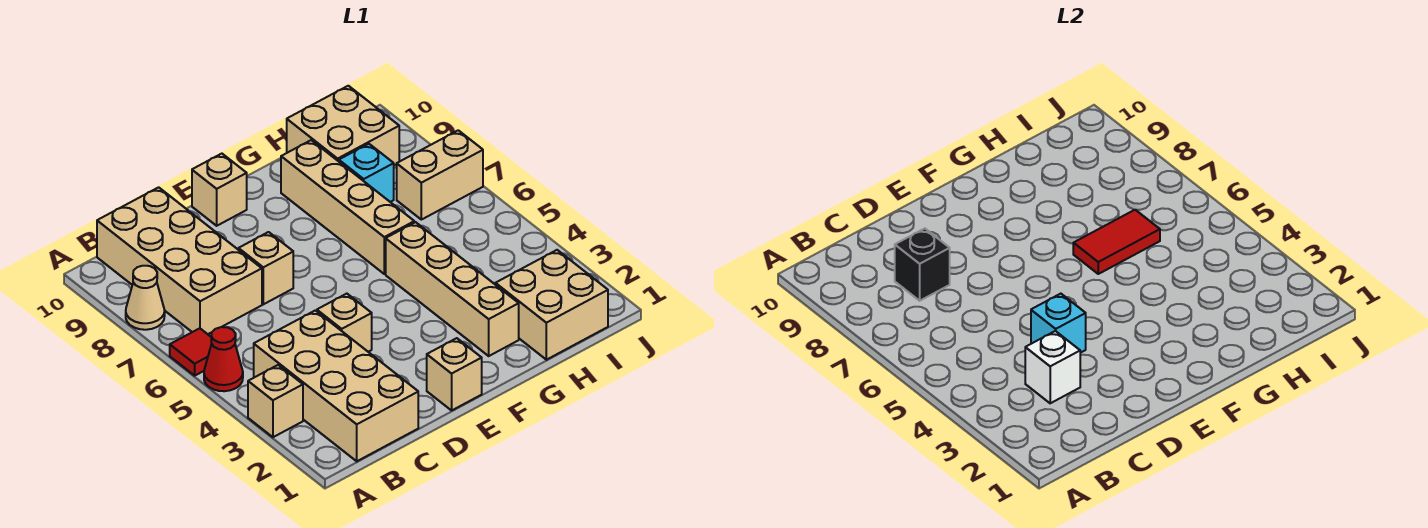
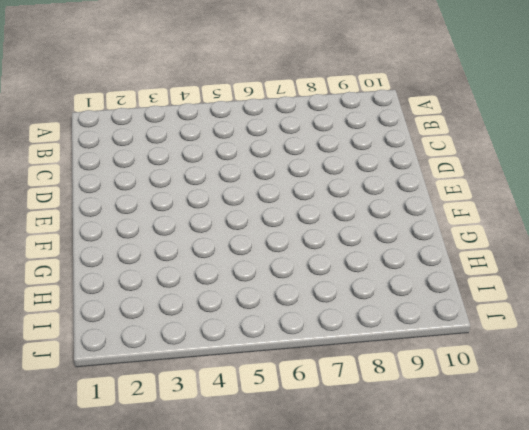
none -> tan brick A3 level 1
none -> red cone A5 level 1
none -> red tile A6 level 1

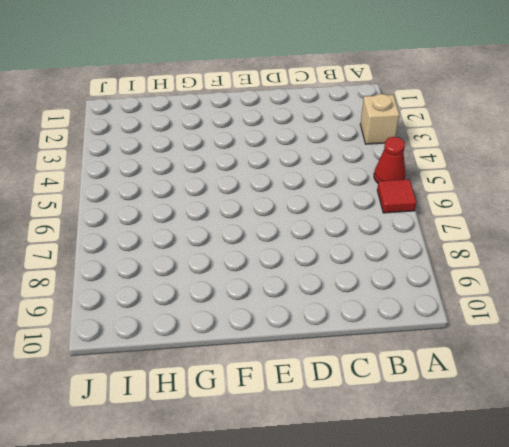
none -> tan cone A8 level 1
none -> tan brick B1:C4 level 1
none -> tan brick B7:C10 level 1

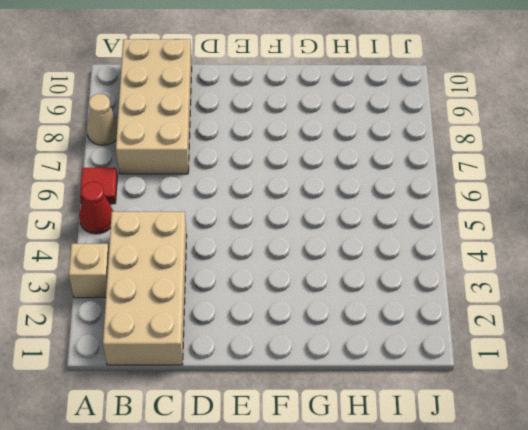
none -> tan brick D4 level 1
none -> tan brick D7 level 1
none -> tan brick E1 level 1

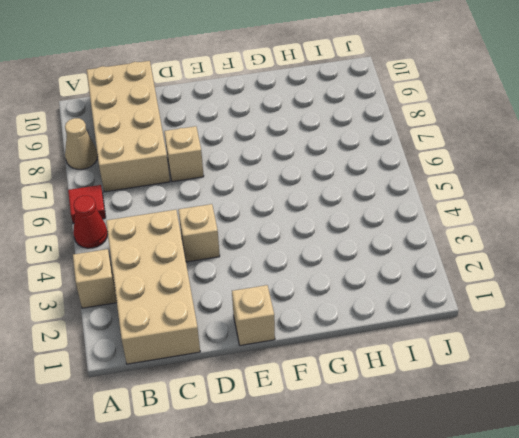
none -> tan brick E10 level 1
none -> tan brick G2:G5 level 1
none -> tan brick G6:G9 level 1

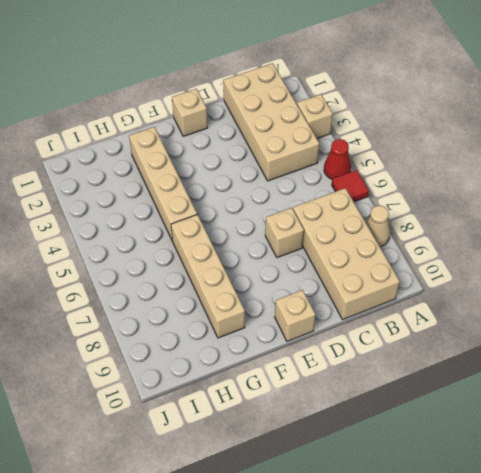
none -> tan brick D4 level 1
none -> tan brick H1:I2 level 1
none -> cyan brick H8 level 1

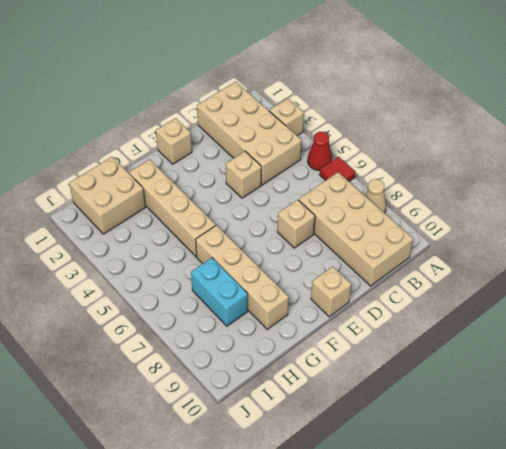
cyan brick H7:H8 level 1 -> cyan brick H8 level 1
none -> tan brick H9:I10 level 1
none -> tan brick I7:J7 level 1
none -> white brick C3 level 2

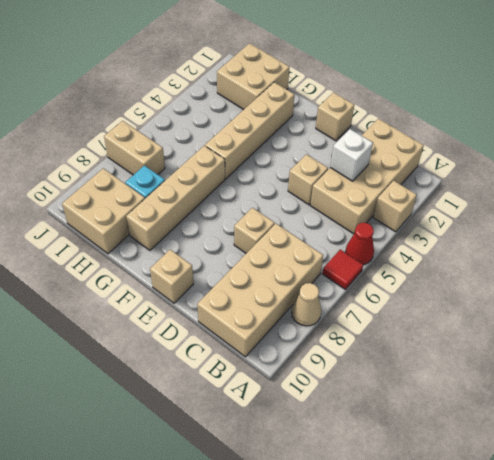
none -> black brick C8 level 2
none -> cyan brick D4 level 2
none -> red tile G6:H6 level 2

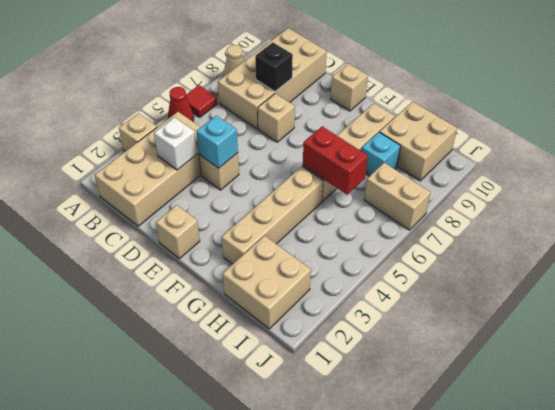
red brick G6:H6 level 2 -> red tile G6:H6 level 2

